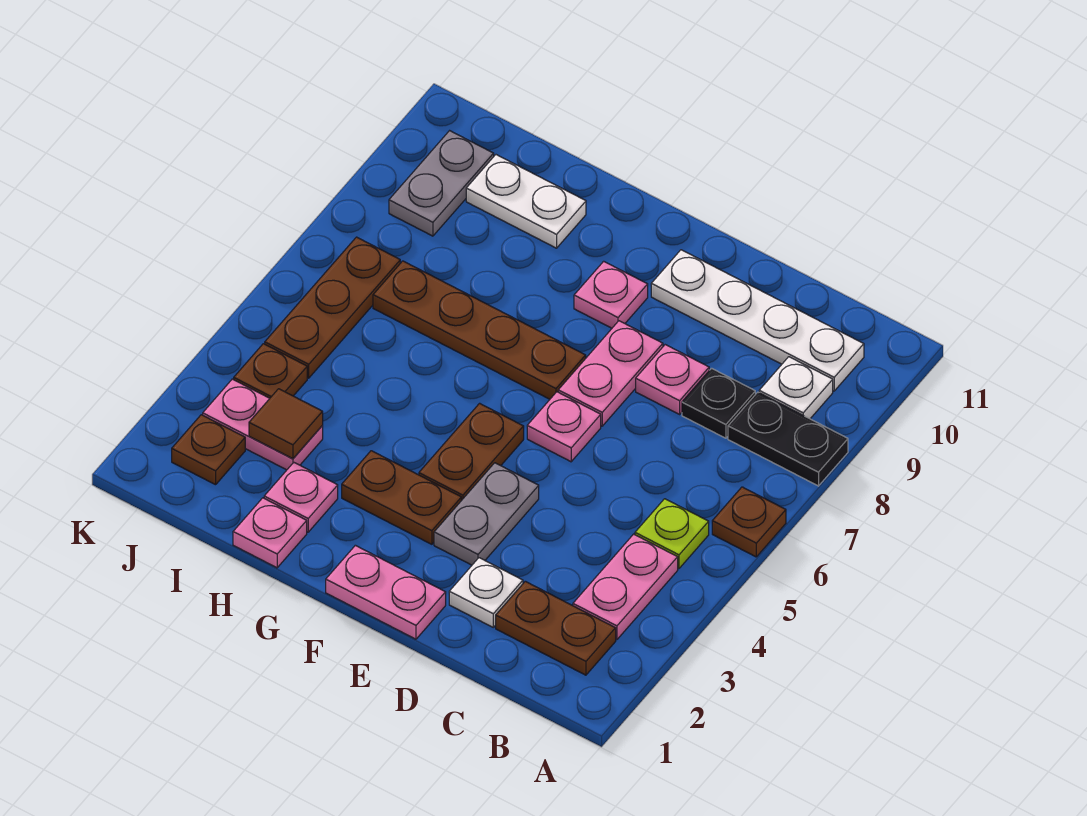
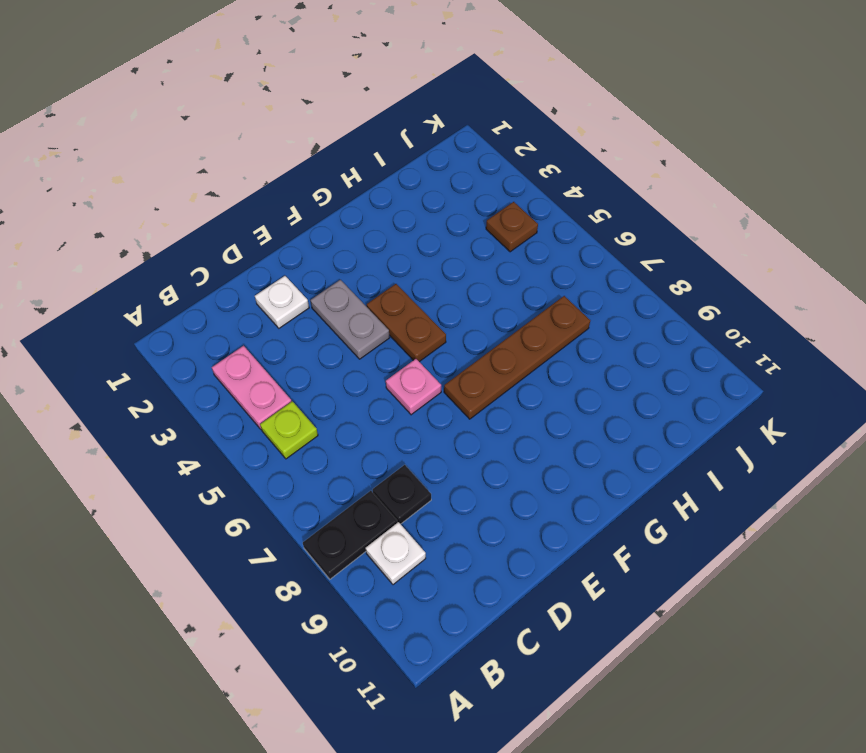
none -> brown plate A6 level 1
none -> brown plate B2:C2 level 1
none -> white plate B10:E10 level 1

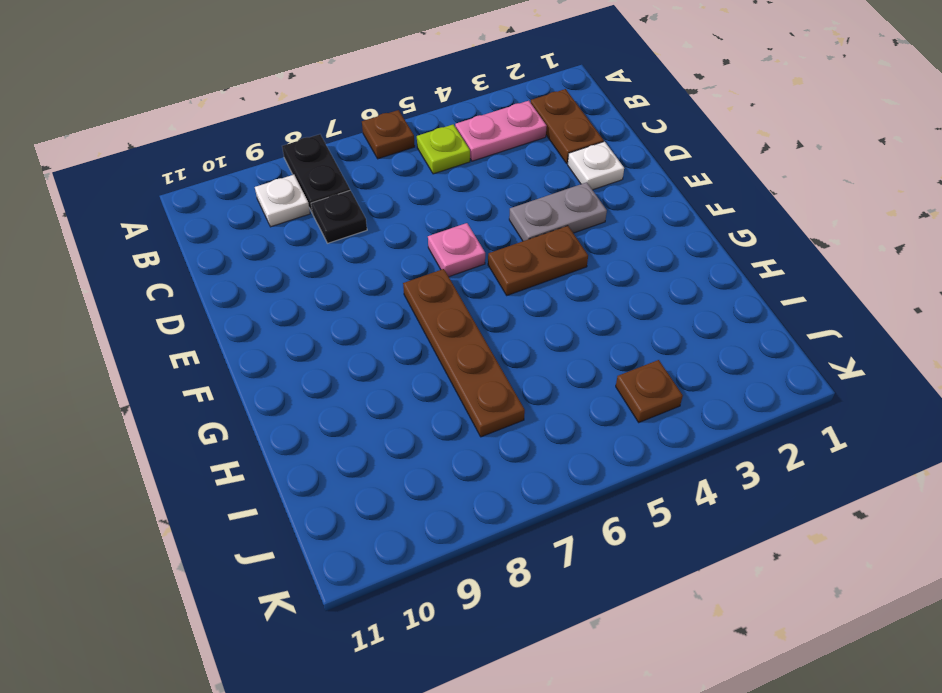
none -> white plate B10:E10 level 1
none -> pink plate D8 level 1
none -> pink plate E1:F1 level 1

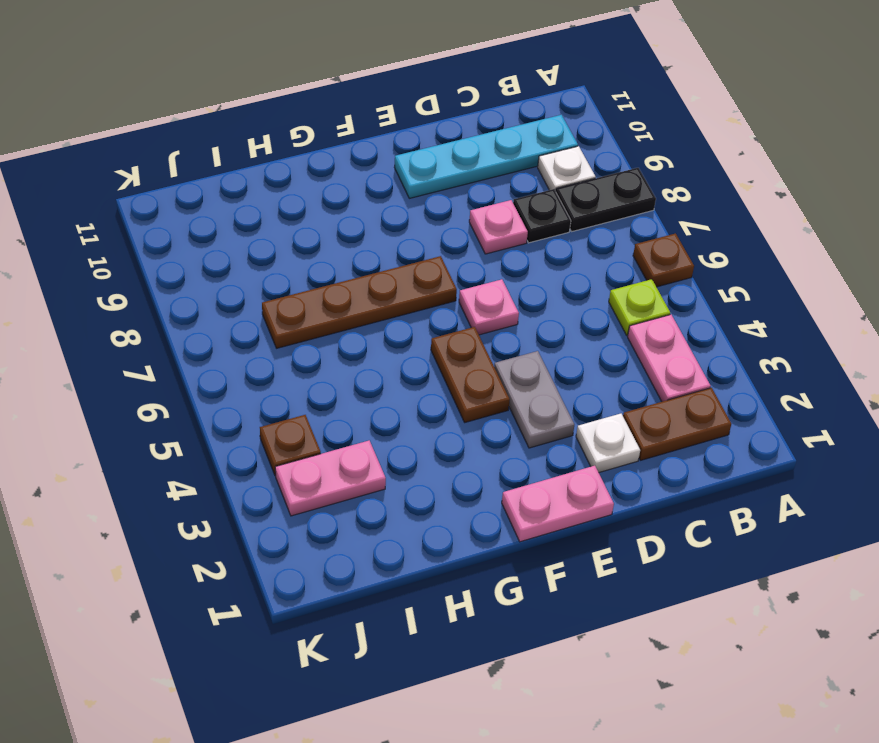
cyan plate B10:E10 level 1 -> white plate B10:E10 level 1
none -> pink plate E7:E8 level 1
none -> brown plate F3:G3 level 1
none -> pink plate F9 level 1

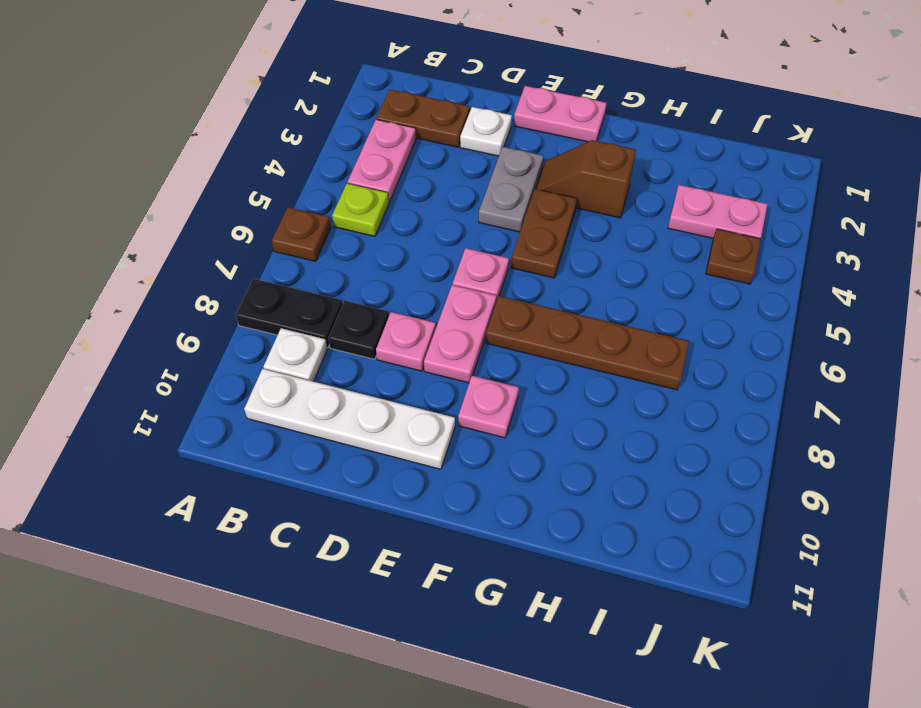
brown slope F3:G3 level 1 top G -> brown plate F3:G3 level 1
none -> pink plate H1 level 1
none -> pink plate H2 level 1
none -> white plate H10:I10 level 1

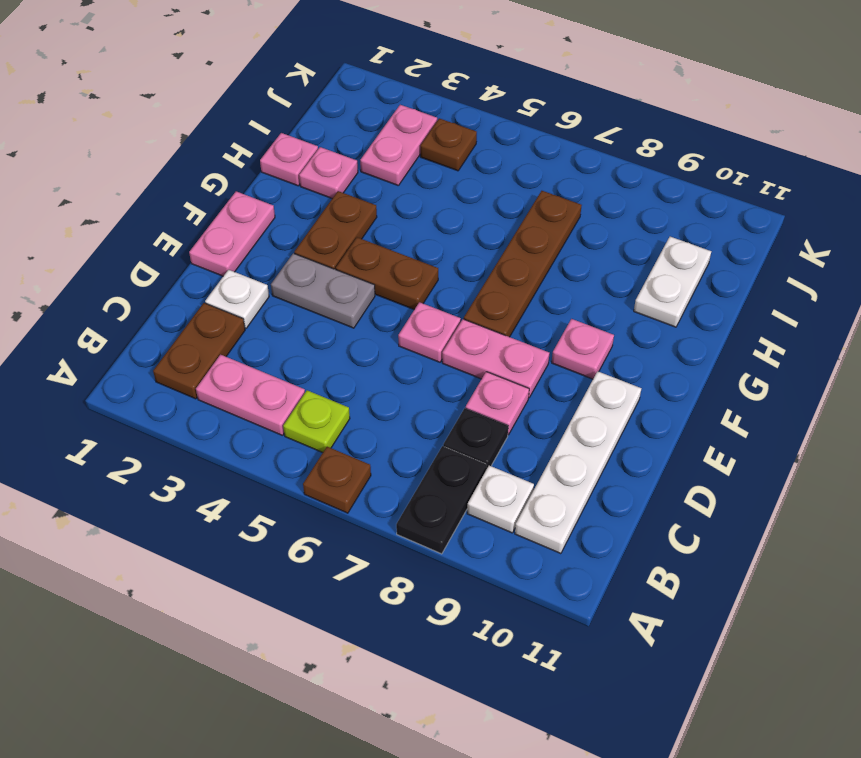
none -> brown plate J2 level 1
none -> brown plate J5:J7 level 1
none -> grey plate J9:J10 level 1

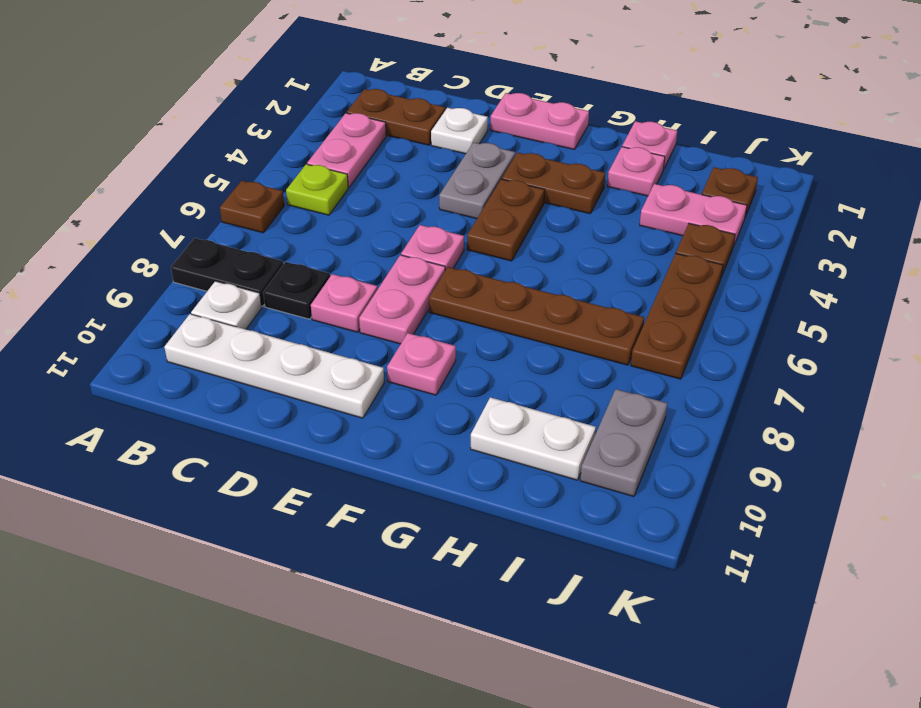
none -> brown tile I3 level 2

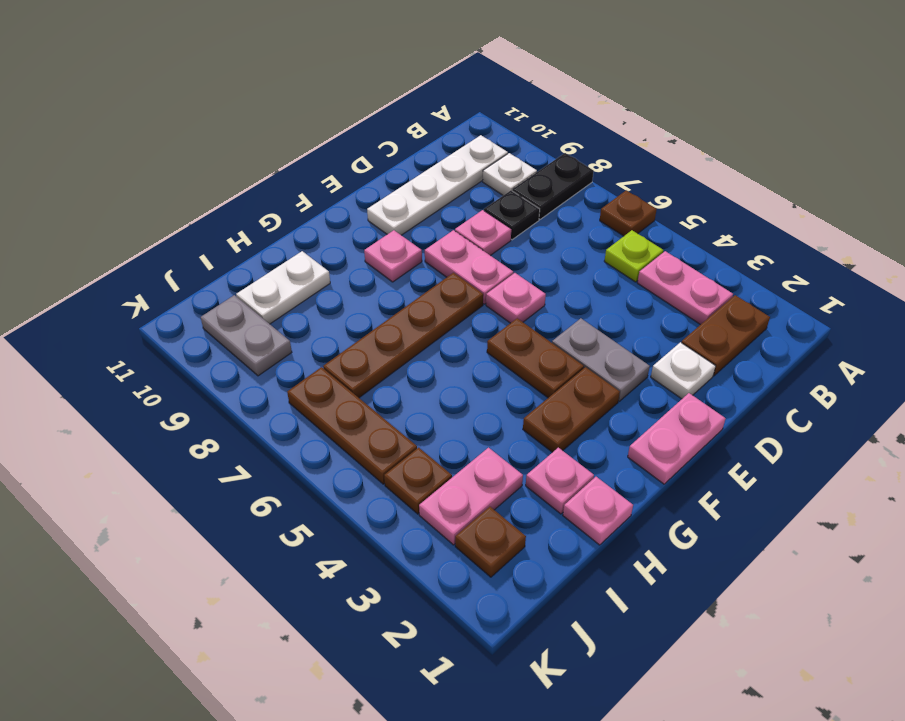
none -> brown tile I3 level 2

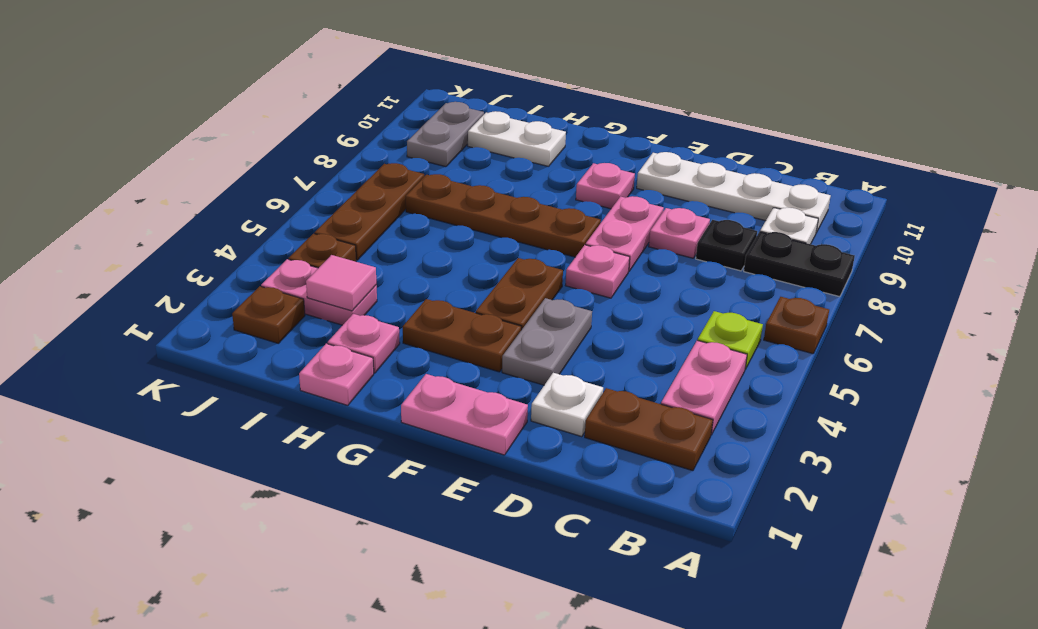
pink tile I3 level 2 -> brown tile I3 level 2

